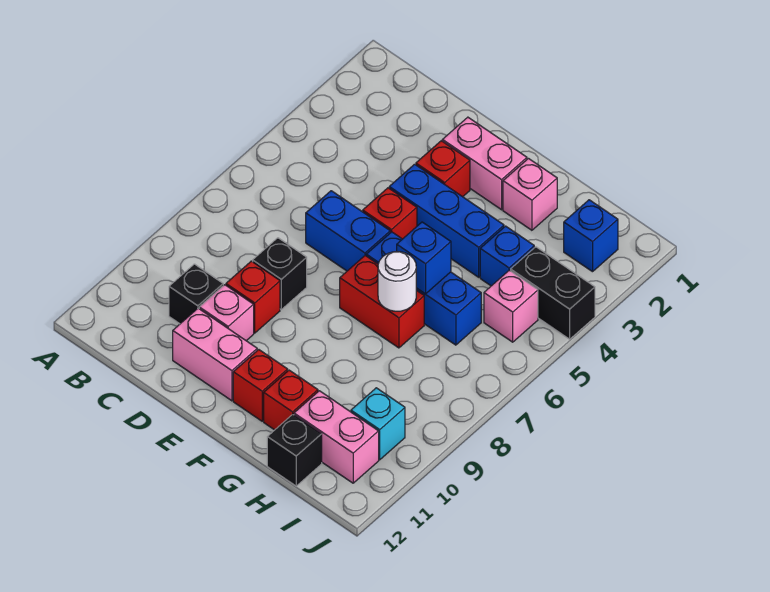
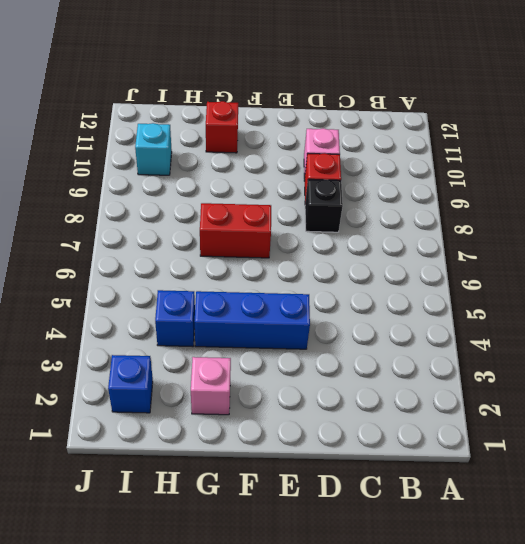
none -> black brick C10 level 1
none -> blue brick D6:E6 level 1
none -> pink brick D11:E11 level 1

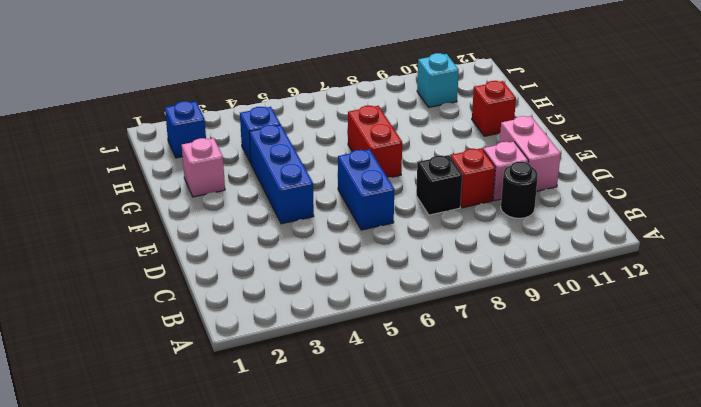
black round brick C10 level 1 -> black brick C10 level 1
none -> pink brick E2:F2 level 1
none -> red brick E3 level 1
none -> red brick E5 level 1

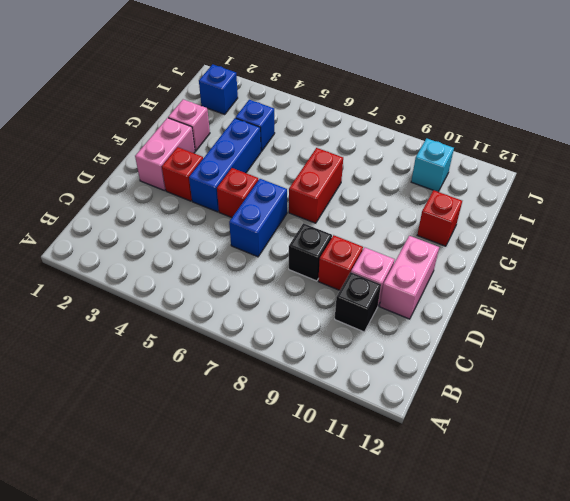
none -> blue brick F6:H6 level 1
none -> red brick F11 level 1
none -> pink brick H11:I11 level 1

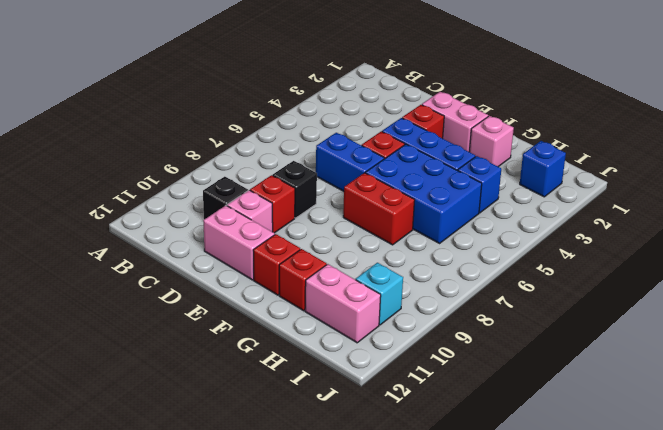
blue brick F5:H6 level 1 -> blue brick F6:H6 level 1
none -> black brick H12 level 1
none -> black brick I4:J4 level 1
none -> pink brick I5 level 1

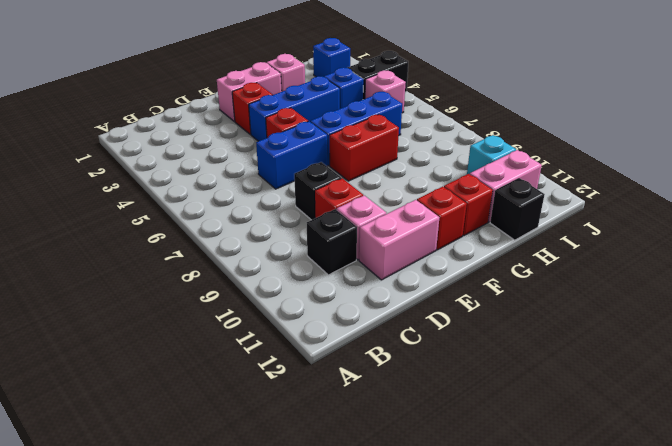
none -> blue brick G6 level 2
none -> white round brick G7 level 2

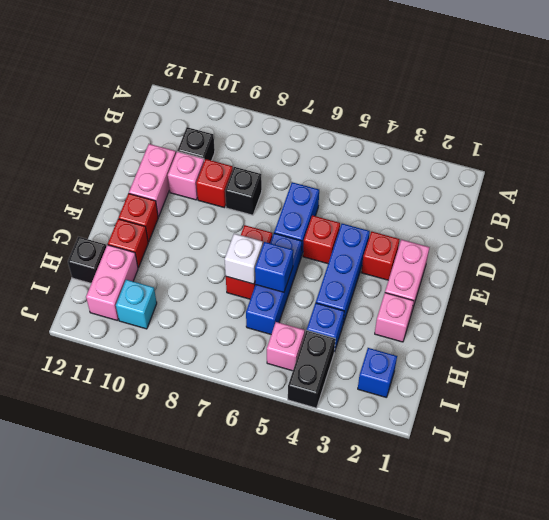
white brick G7 level 2 -> white round brick G7 level 2

